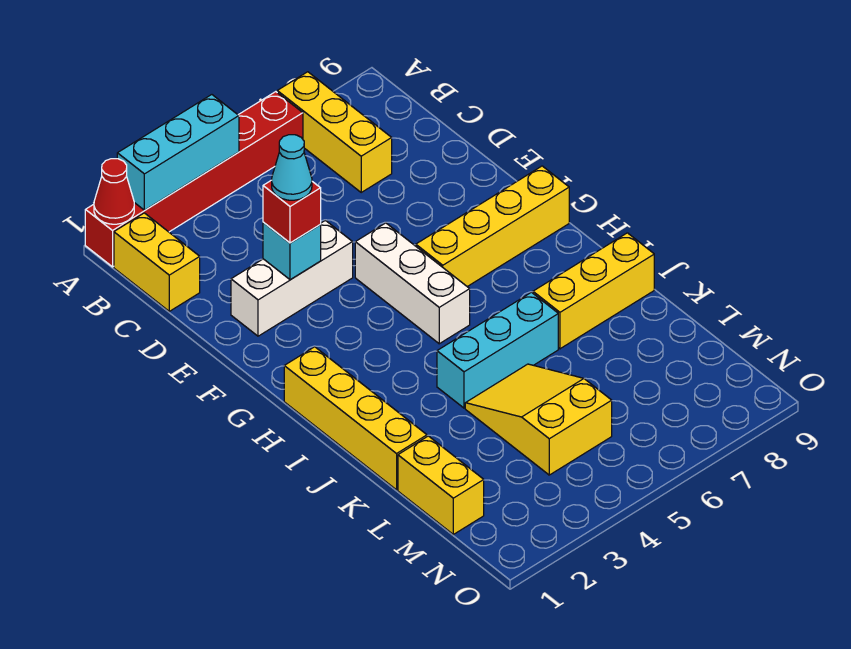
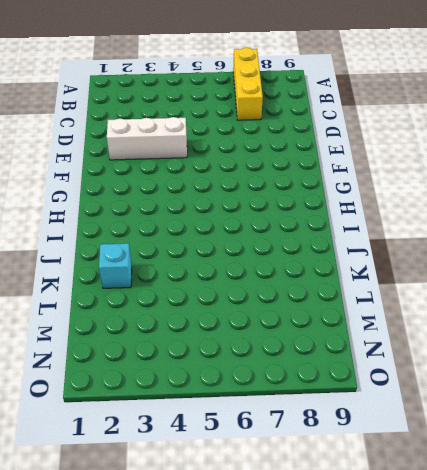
cyan brick K2 level 1 -> cyan brick E3 level 2
none -> red brick A1:A6 level 1
none -> yellow brick B1:C1 level 1
none -> white brick F5:H5 level 1

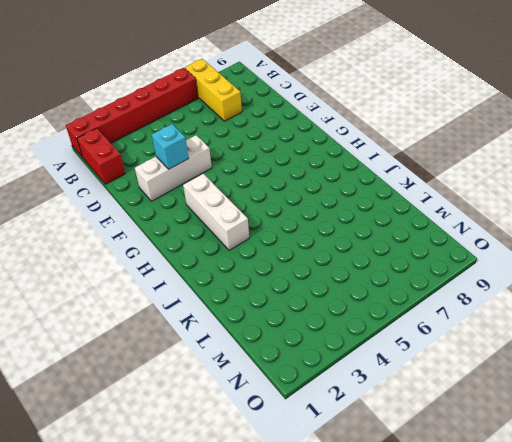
red brick B1:C1 level 1 -> yellow brick B1:C1 level 1
white brick G3:I3 level 1 -> white brick F5:H5 level 1
none -> yellow brick G6:G9 level 1
none -> yellow brick H1:K1 level 1
none -> cyan brick J4:J6 level 1

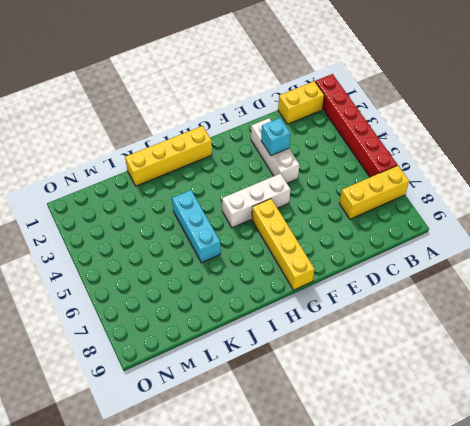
none -> yellow brick J7:J9 level 1
none -> yellow slope K4:M5 level 1 top M
none -> yellow brick L1:M1 level 1

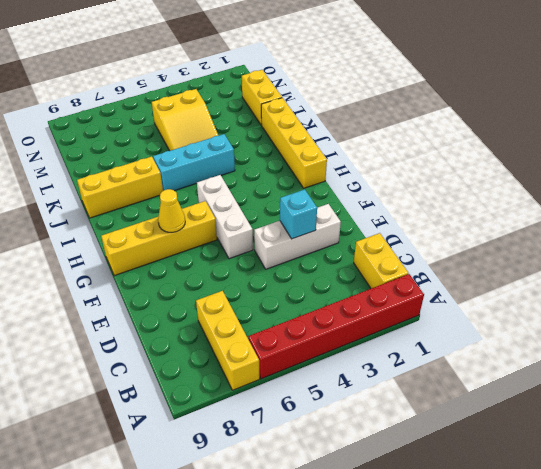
yellow cone G7 level 2 -> none
none -> red cone A1 level 2
none -> cyan brick A2:A4 level 2
none -> red brick E3 level 3

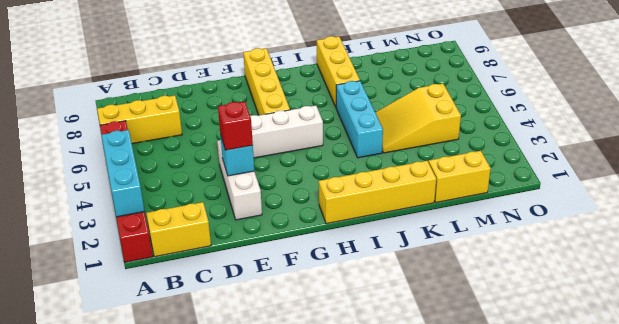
none -> red cone A1 level 2
none -> cyan cone E3 level 4

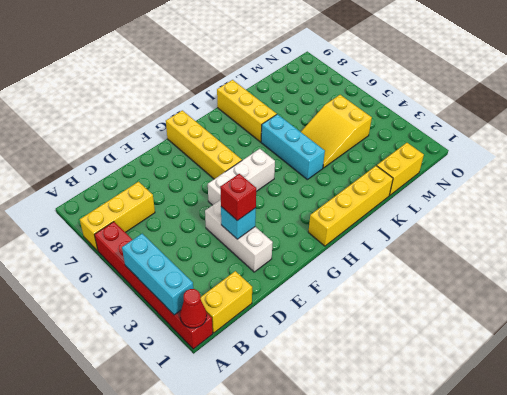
none -> cyan cone E3 level 4

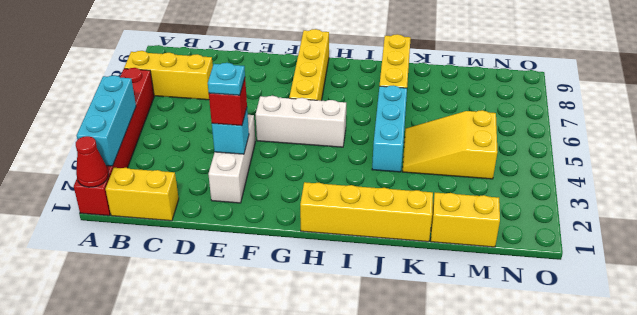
cyan plate E3 level 4 -> cyan cone E3 level 4

